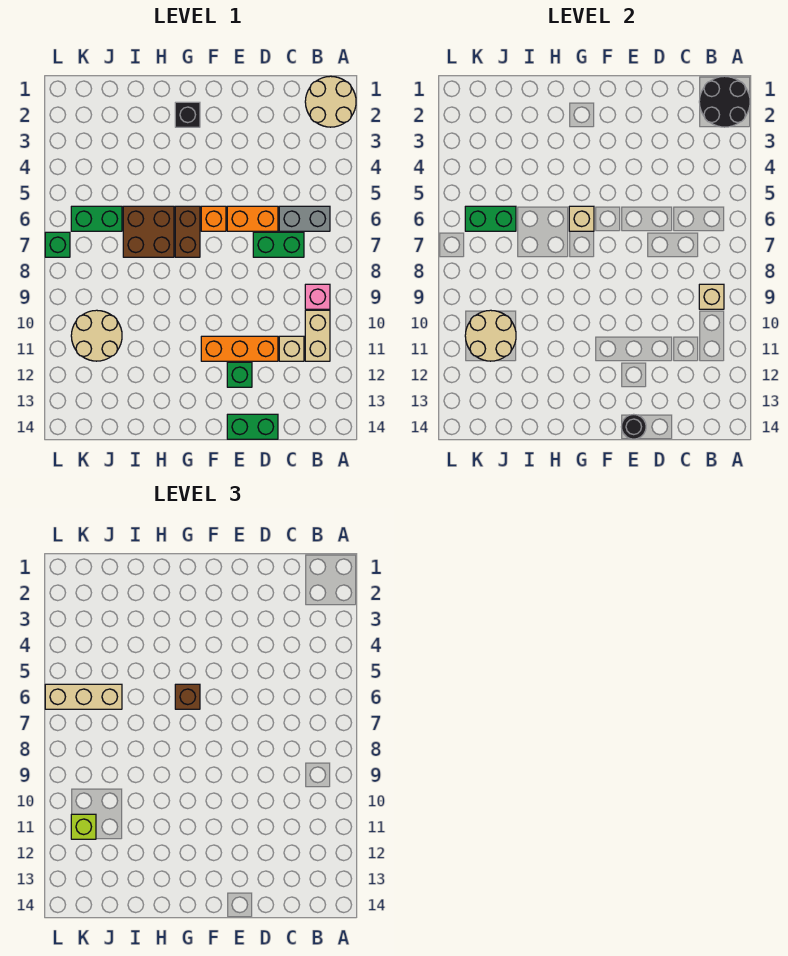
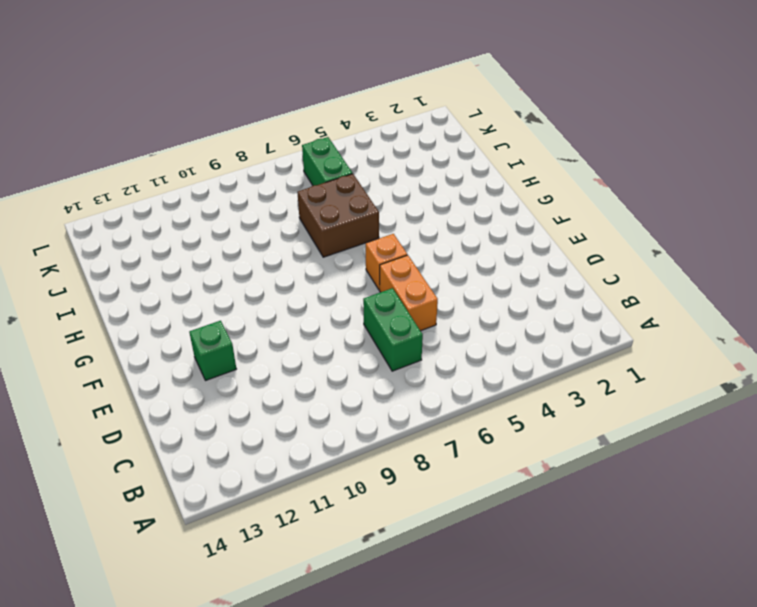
none -> tan round brick A1:B2 level 1
none -> grey brick B6:C6 level 1
none -> pink brick B9 level 1

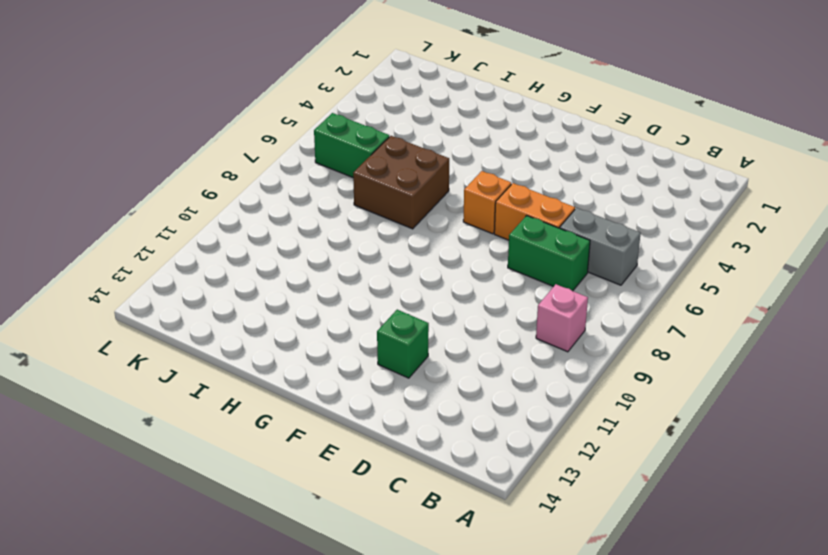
none -> tan round brick A1:B2 level 1
none -> tan brick B10:B11 level 1
none -> tan brick C11 level 1

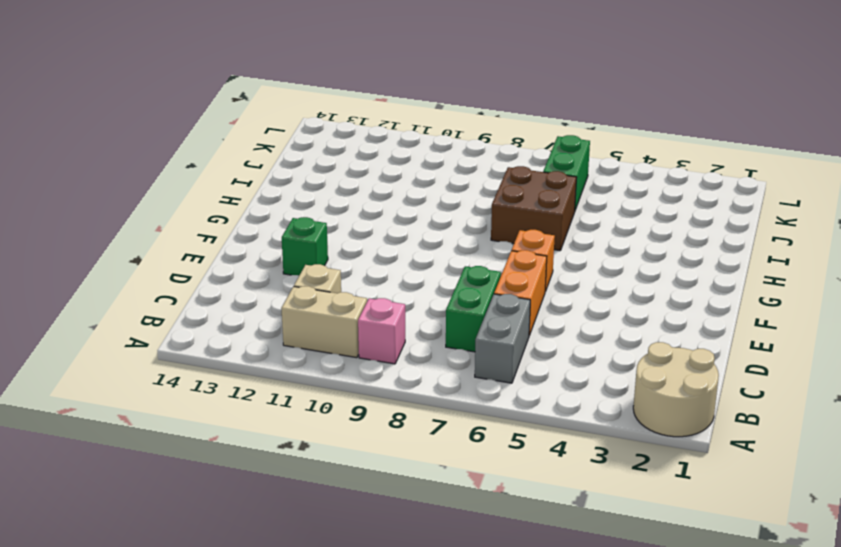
none -> orange brick D11:F11 level 1
none -> green brick D14:E14 level 1
none -> black brick G2 level 1

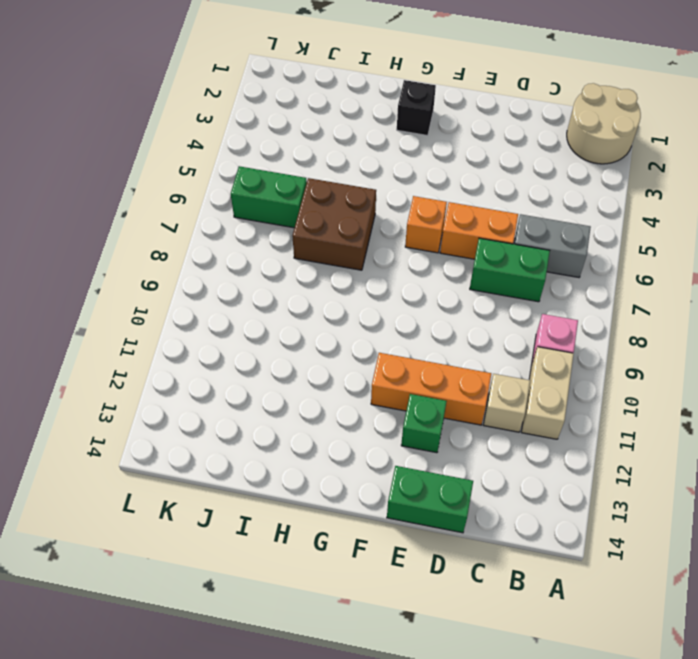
none -> brown brick G6:G7 level 1
none -> tan round brick J10:K11 level 1
none -> green brick L7 level 1

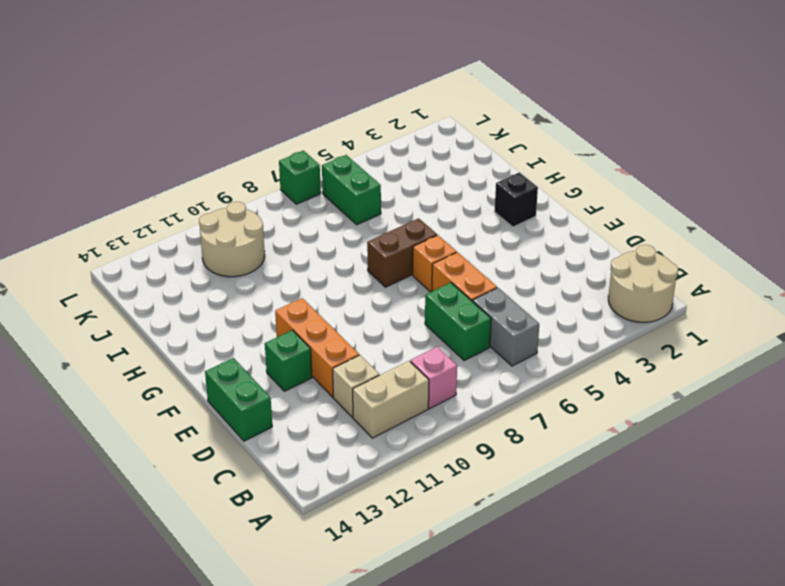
none -> brown brick H6:I7 level 1
none -> black round brick A1:B2 level 2
none -> tan brick B9 level 2

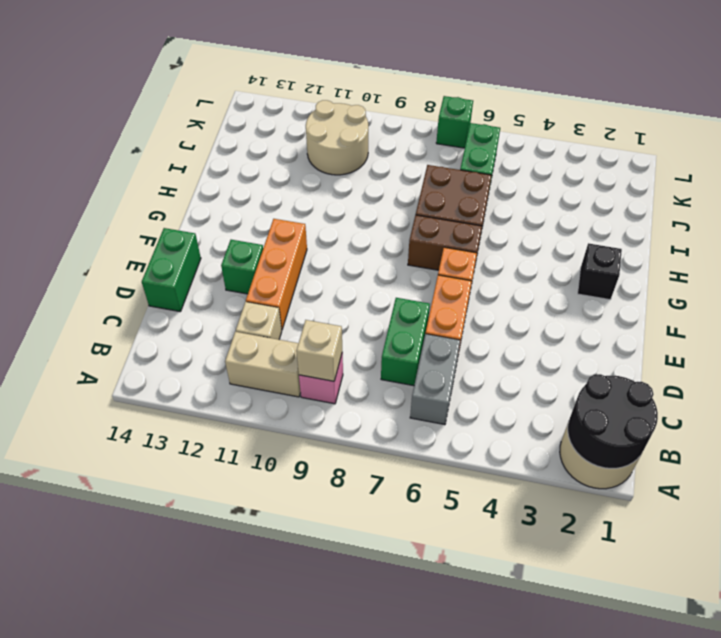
none -> black round brick E14 level 2
none -> tan brick G6 level 2
none -> green brick J6:K6 level 2

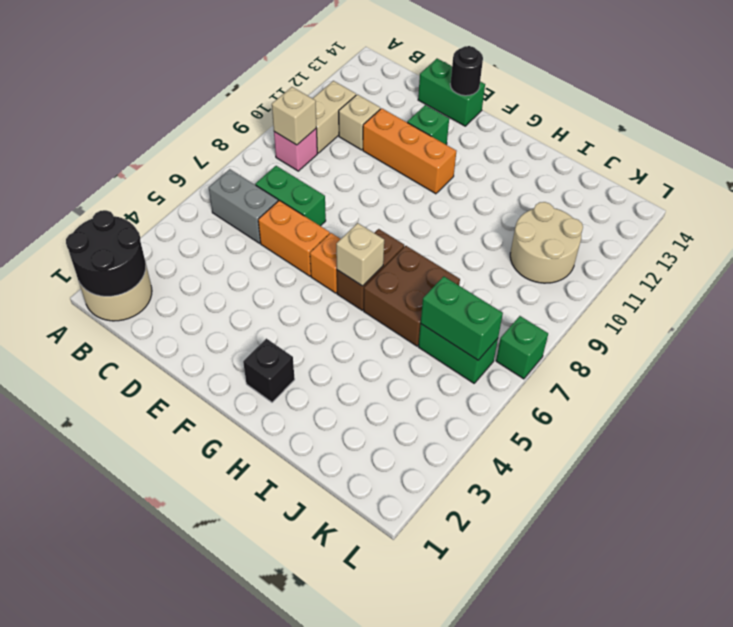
none -> tan round brick J10:K11 level 2
none -> brown brick G6 level 3
none -> tan brick J6:L6 level 3

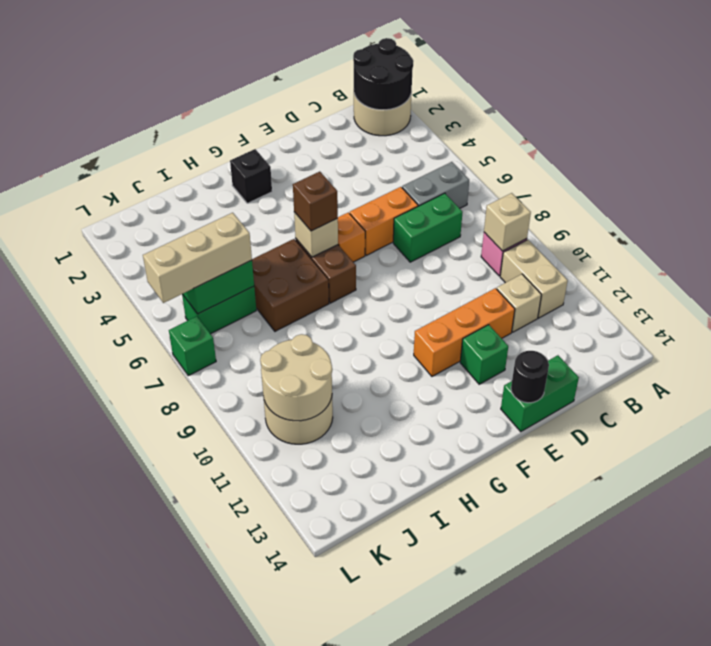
none -> lime brick K11 level 3

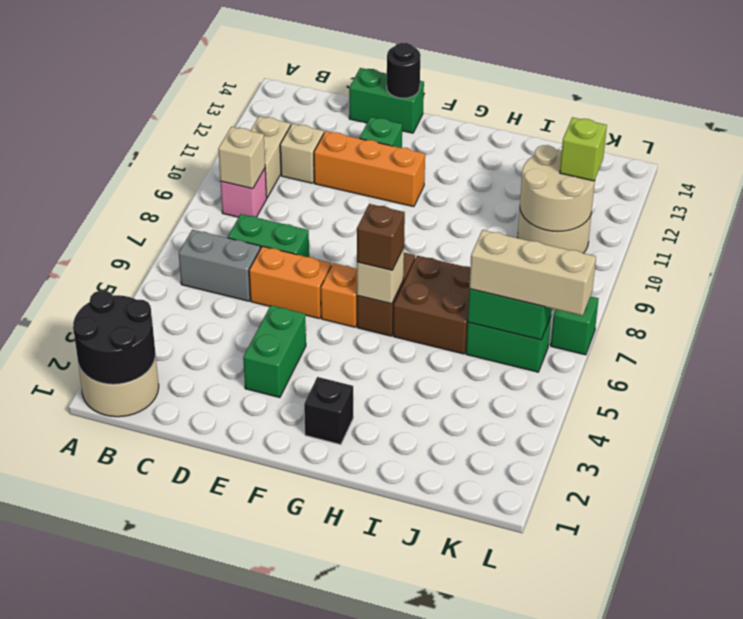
green brick E3:E4 level 1 -> none

